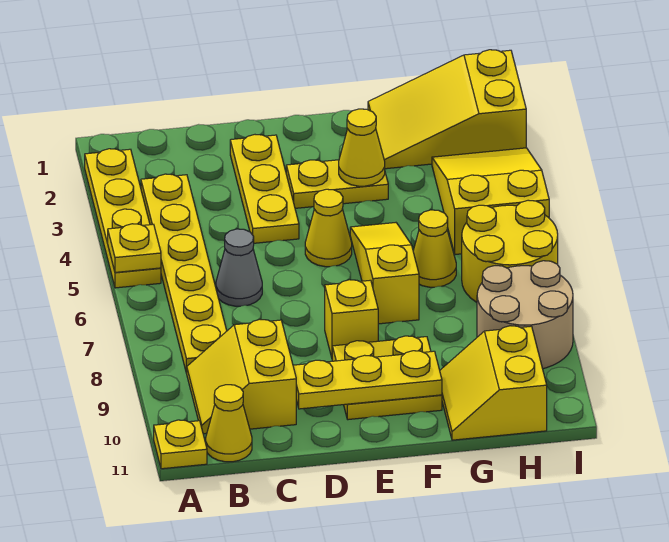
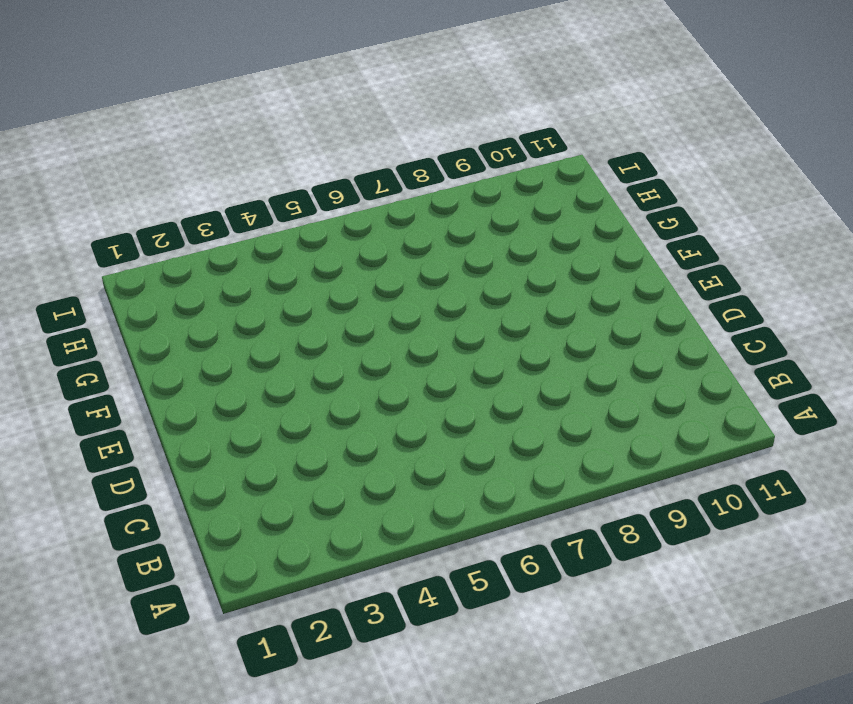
none -> yellow plate A2:A5 level 1
none -> yellow plate A11 level 1
none -> yellow plate B3:B8 level 1

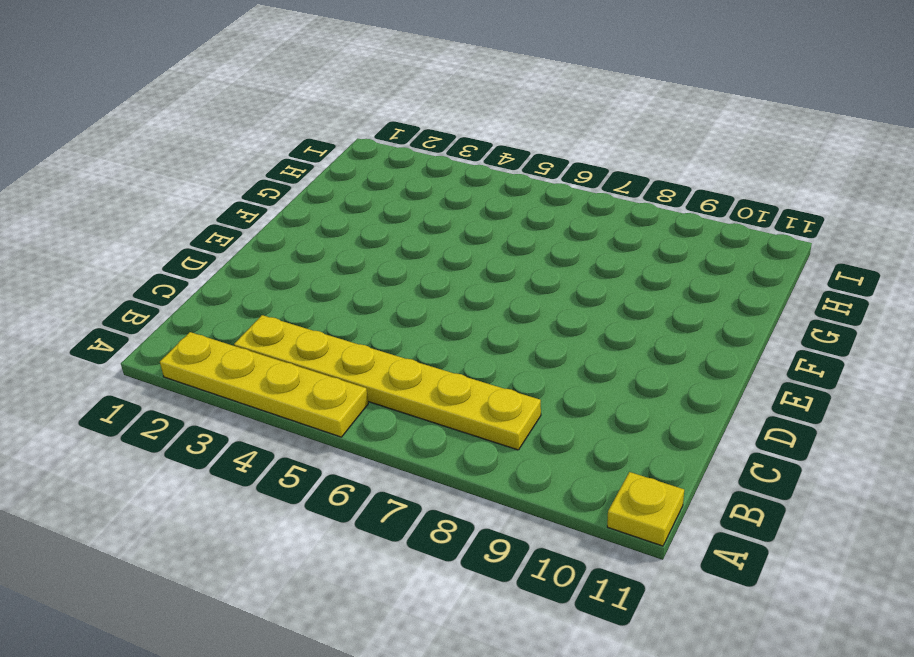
none -> yellow slope B9:C10 level 1 top C
none -> yellow cone B11 level 1
none -> grey cone C6 level 1

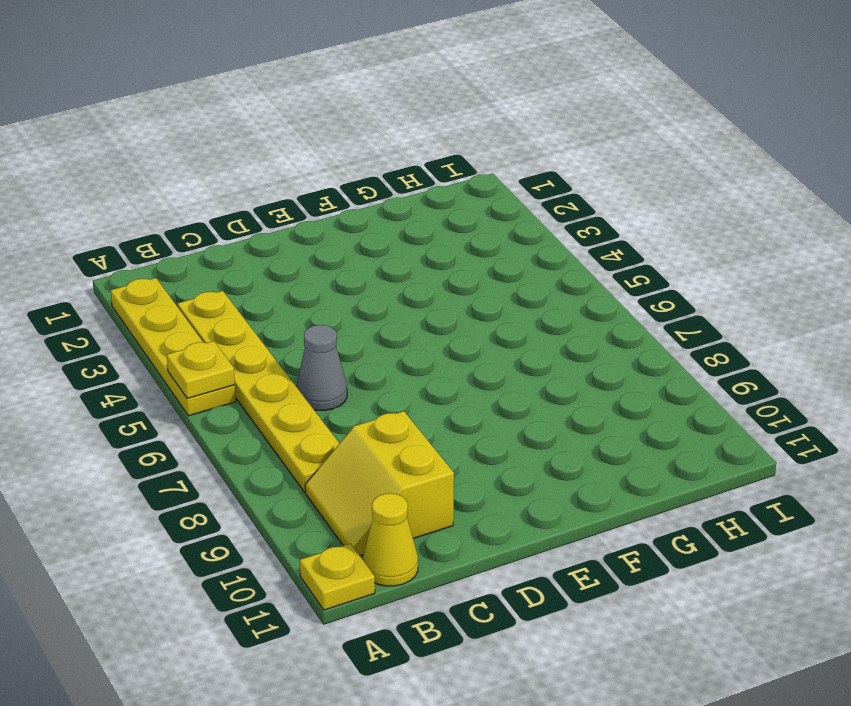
none -> yellow plate D2:D4 level 1
none -> yellow plate E3:F3 level 1
none -> yellow cone E5 level 1

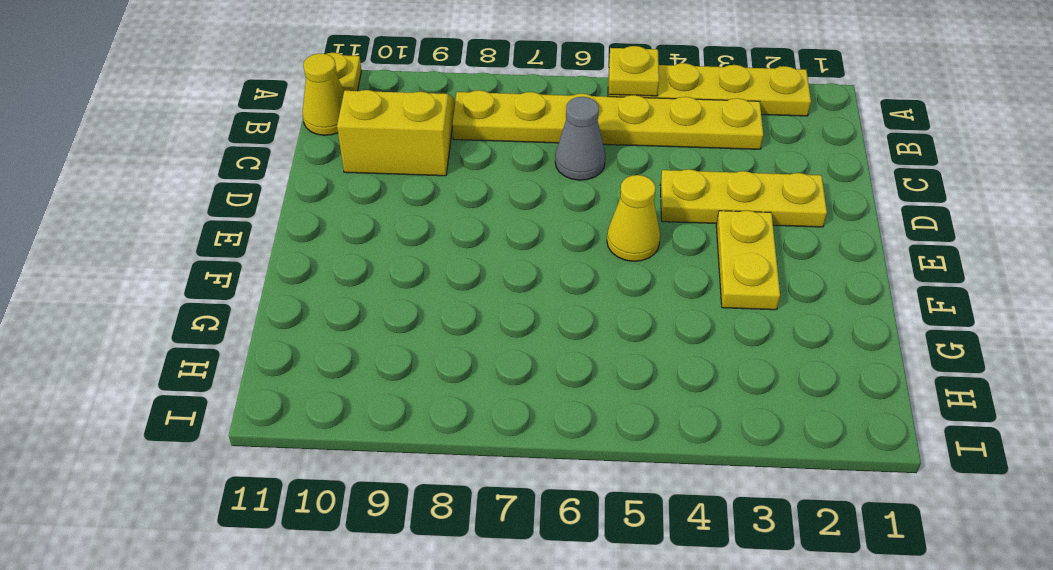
none -> yellow brick E8 level 1
none -> yellow plate E9:F10 level 1
none -> yellow slope F5:F7 level 1 top 7

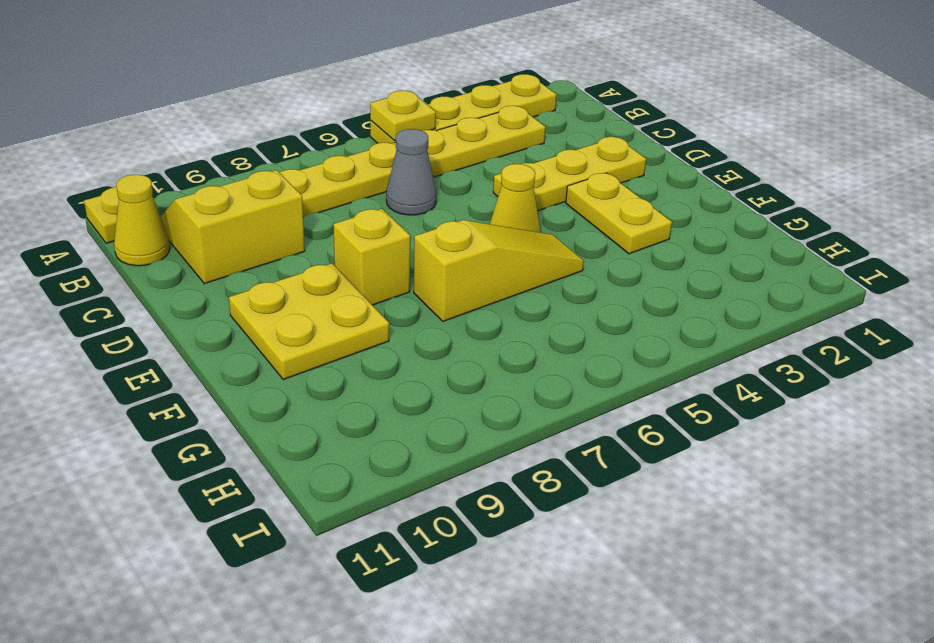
none -> yellow slope G1:I2 level 1 top I
none -> yellow cone G6 level 1
none -> yellow slope G10:H11 level 1 top H

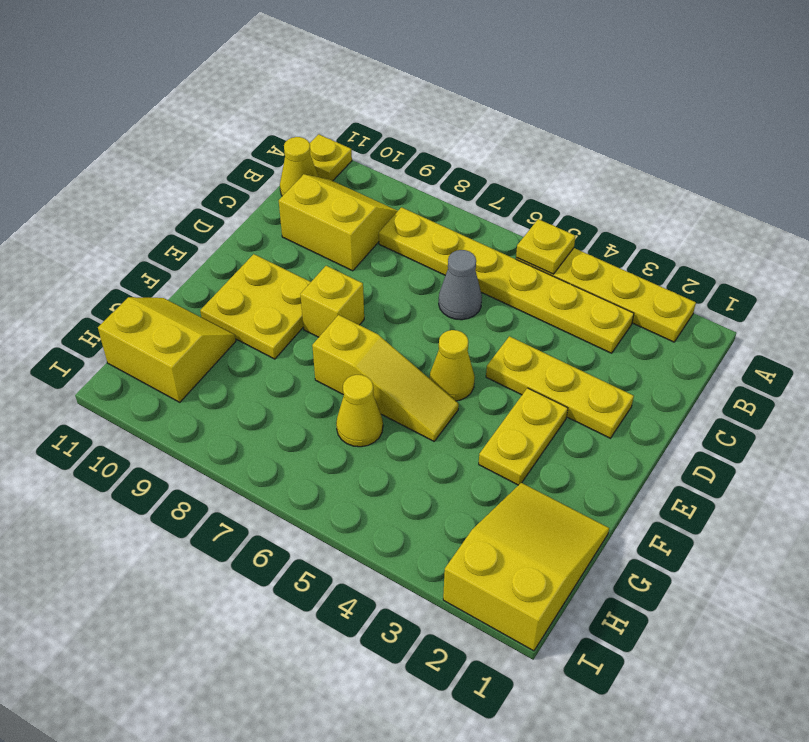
none -> yellow slope H3:I5 level 1 top 5
none -> yellow round brick H6:I7 level 1
none -> tan round brick H8:I9 level 1

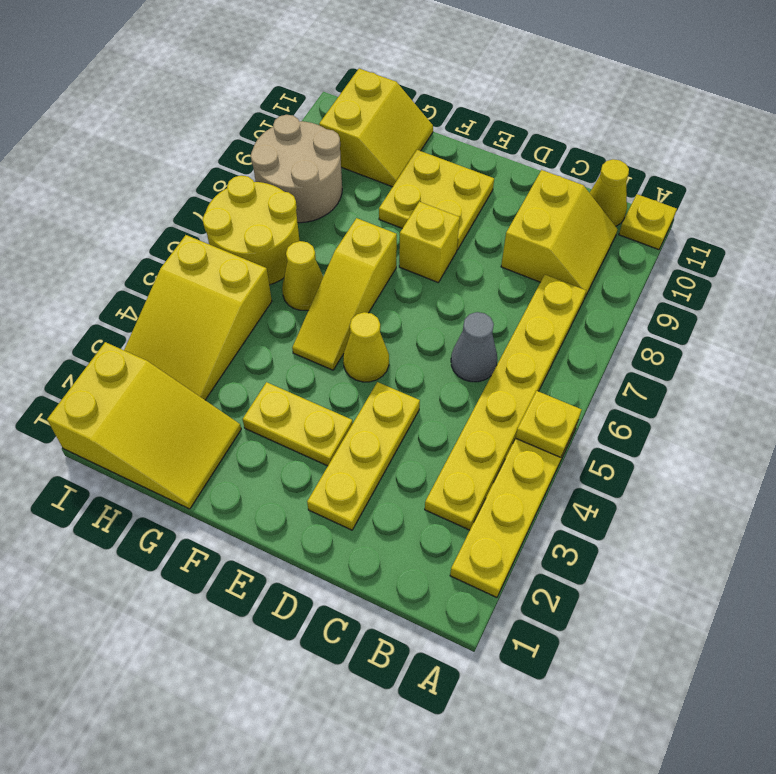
none -> yellow plate D10:F10 level 2
none -> yellow cone F3 level 2

